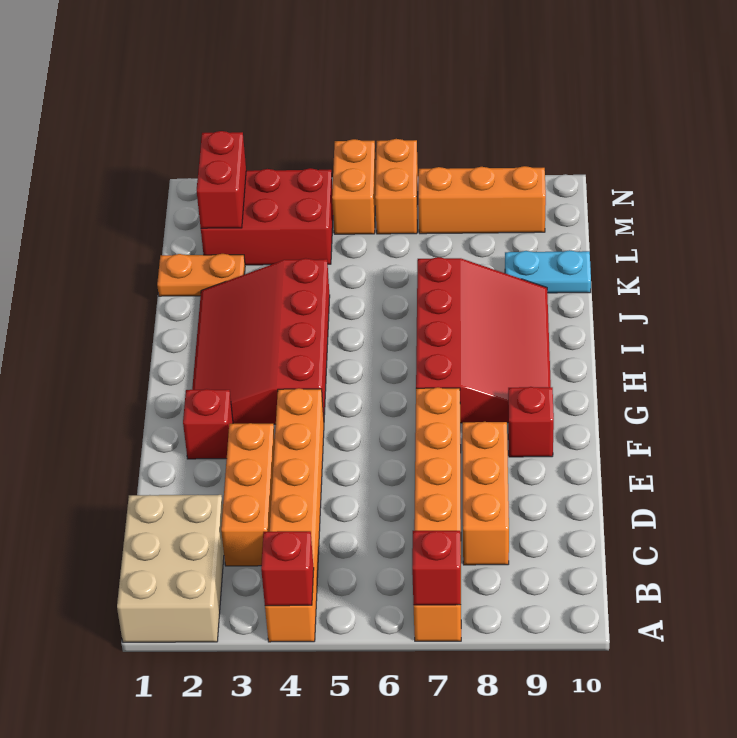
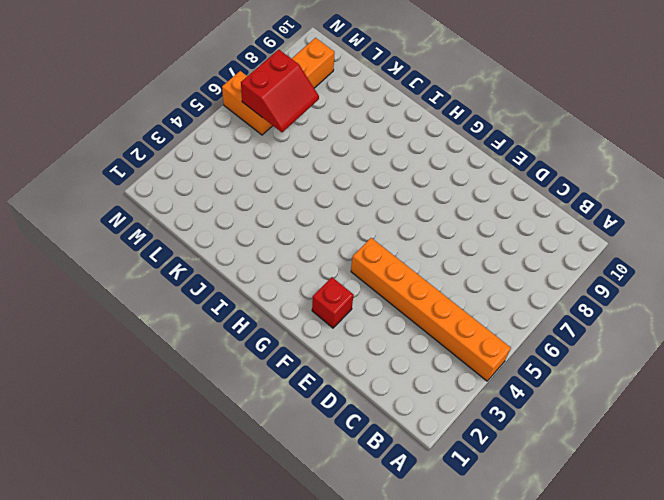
red slope L6:M7 level 2 top M -> none
none -> tan brick A1:C2 level 1
none -> orange brick A7:F7 level 1
none -> orange brick C3:E3 level 1

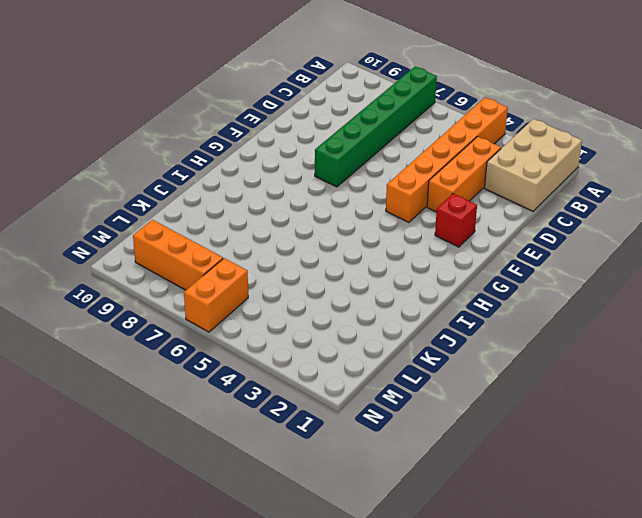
green brick A7:F7 level 1 -> orange brick A7:F7 level 1
none -> orange brick C8:E8 level 1
none -> red brick F9 level 1
none -> red slope G2:J4 level 1 top 4

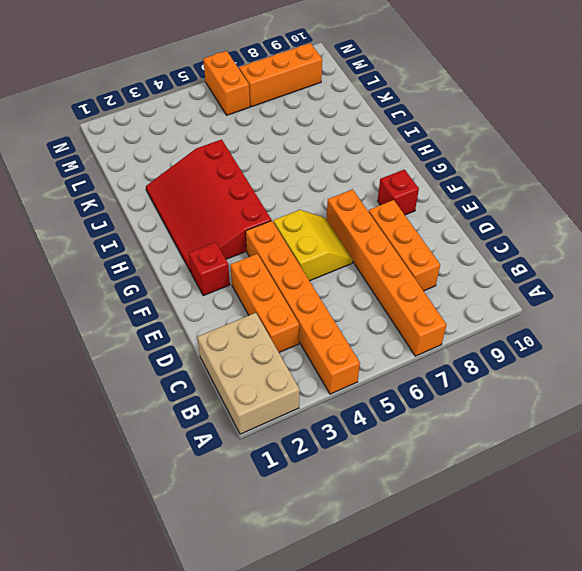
yellow slope E5:F6 level 1 top 5 -> none
none -> red slope G7:J9 level 1 top 7
none -> orange plate K1:K2 level 1
none -> cyan plate K9:K10 level 1

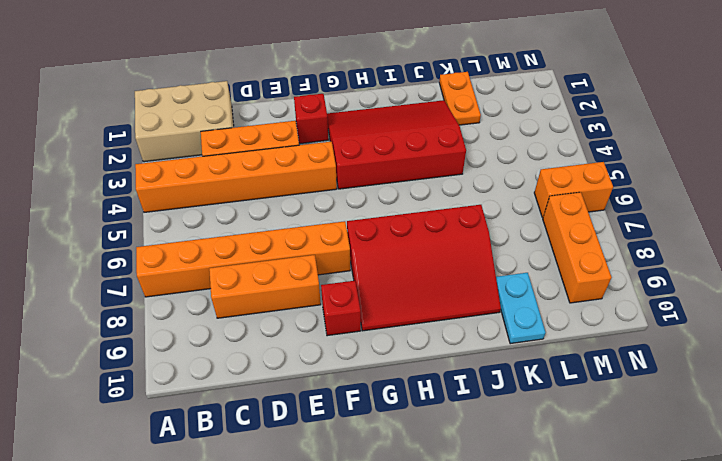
none -> red brick L2:M4 level 1
none -> orange brick M5:N5 level 1
none -> red brick A4 level 2

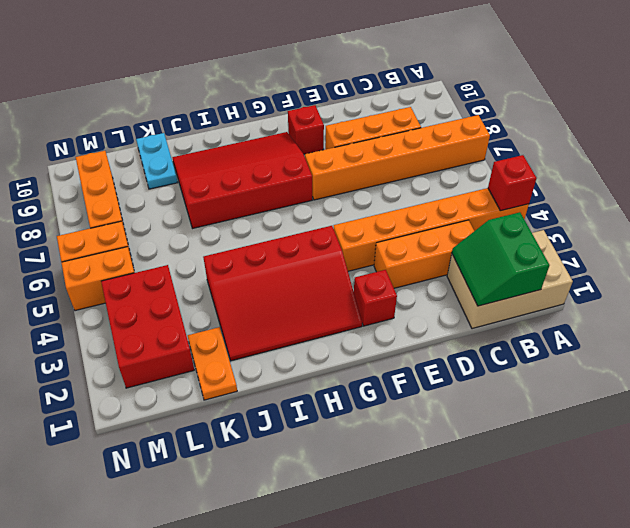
green slope B1:C2 level 2 top B -> none
none -> red brick A7 level 2
none -> red brick L2:M2 level 2

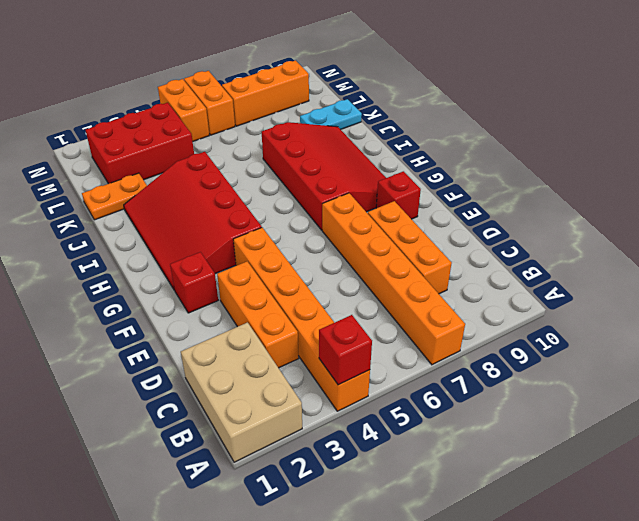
none -> red brick A7 level 2
none -> red brick L2:M2 level 2

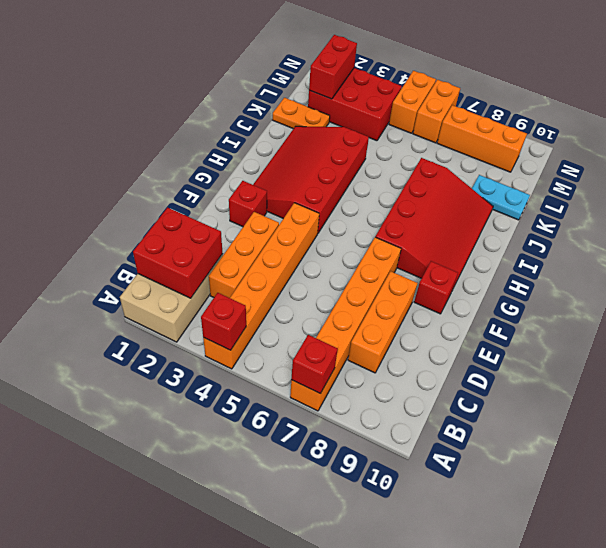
red brick B1:C2 level 2 -> none

